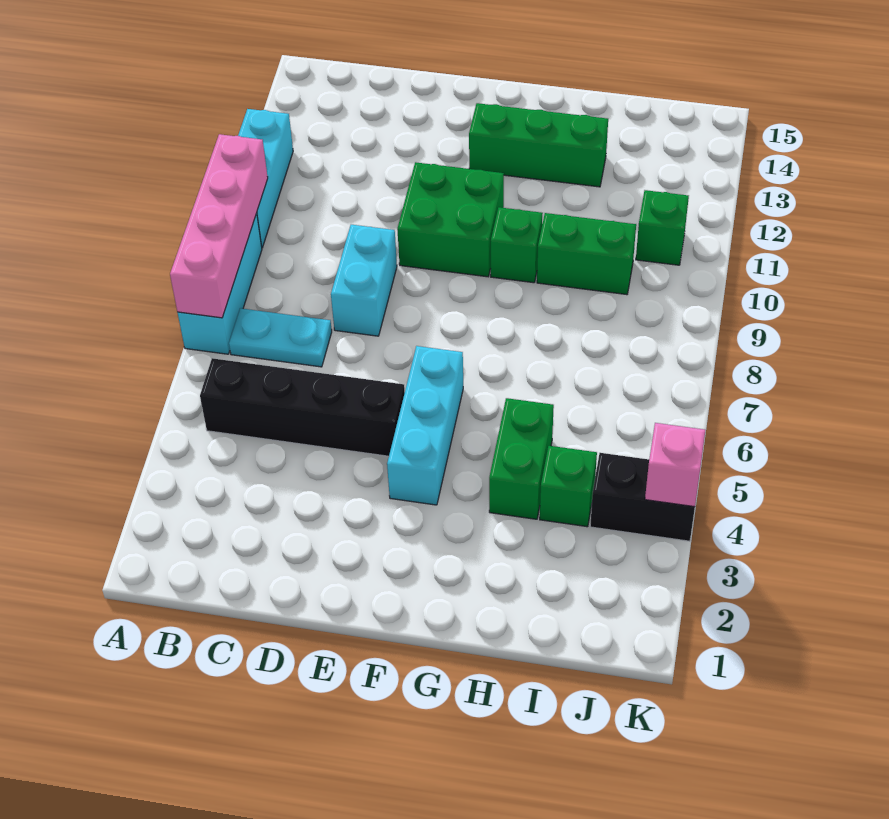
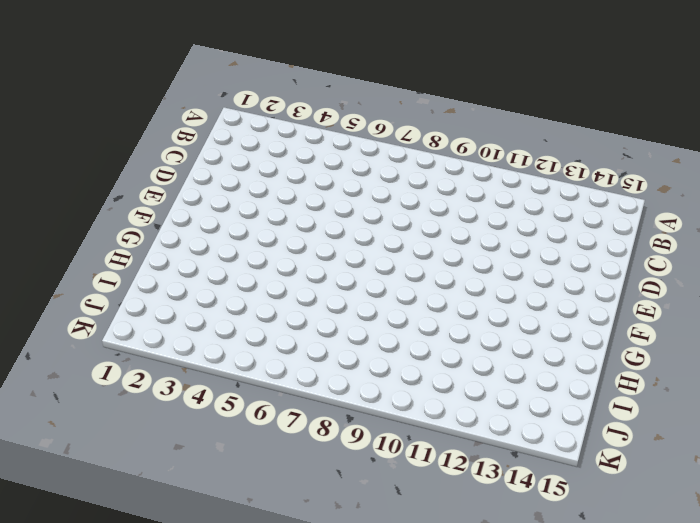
none -> cyan brick A7:A9 level 1
none -> cyan brick A10:A12 level 1
none -> black brick B5:E5 level 1

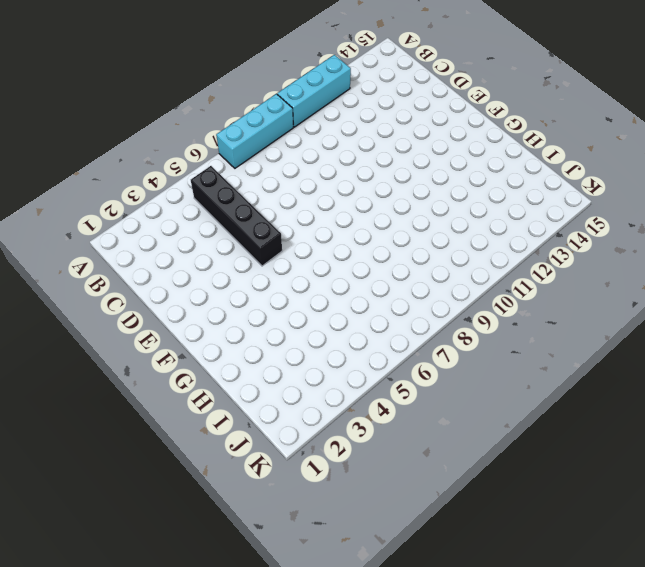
none -> cyan plate B7:C7 level 1
none -> cyan brick D8:D9 level 1
none -> green brick E10:F11 level 1

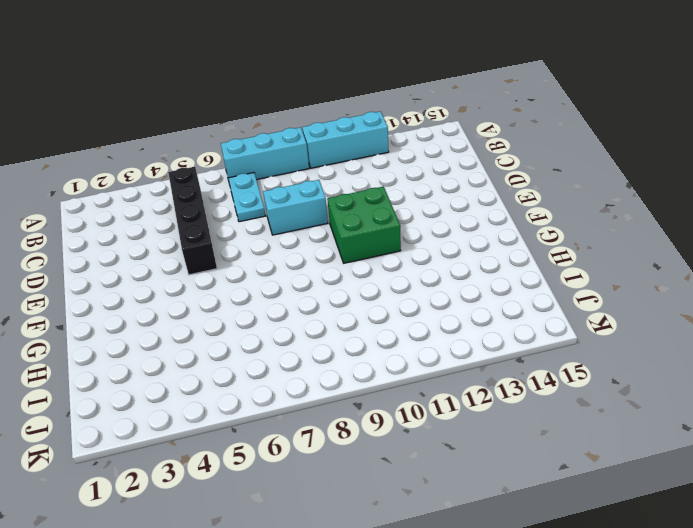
none -> cyan brick F4:F6 level 1
none -> green brick F13:H13 level 1
none -> green brick G10 level 1

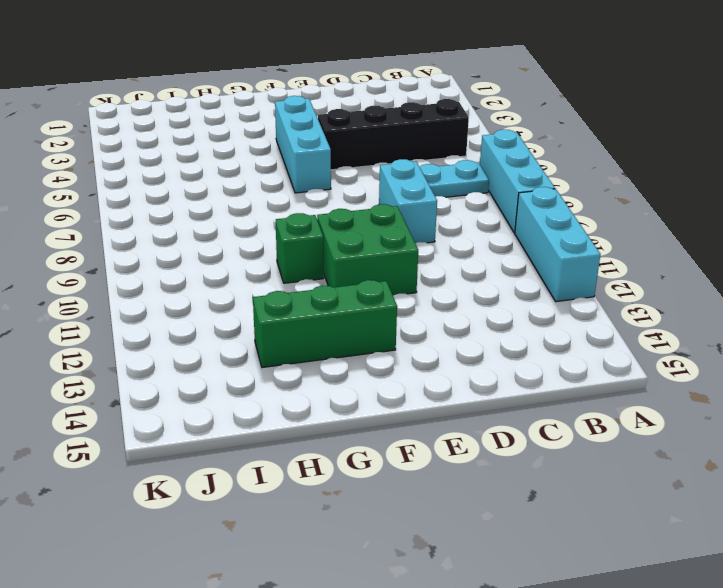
none -> green brick H4:H5 level 1
none -> green brick H10:I10 level 1
none -> green brick I4 level 1

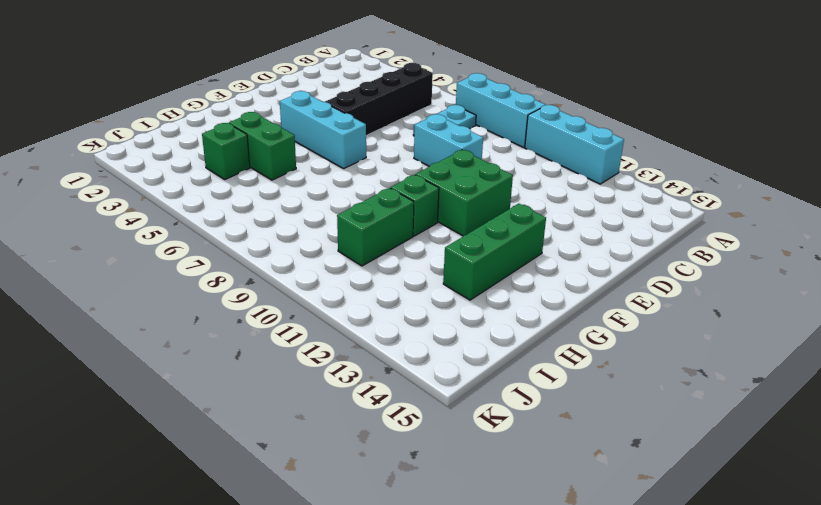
none -> black brick J4:K4 level 1
none -> green brick J11 level 1
none -> pink brick A7:A10 level 2

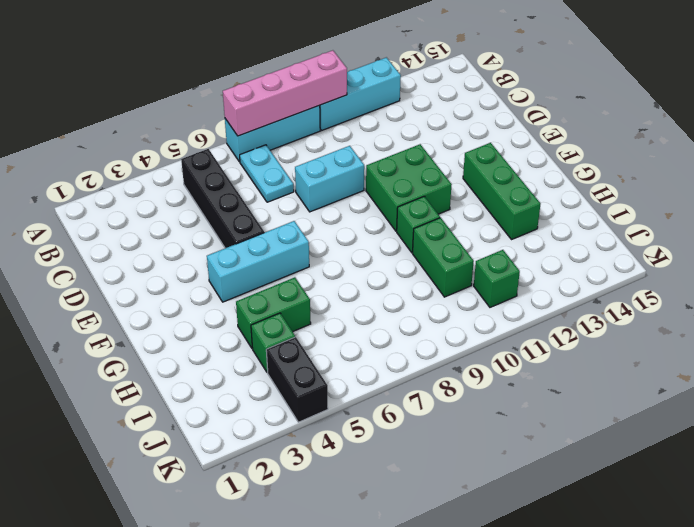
none -> pink brick K4 level 2

